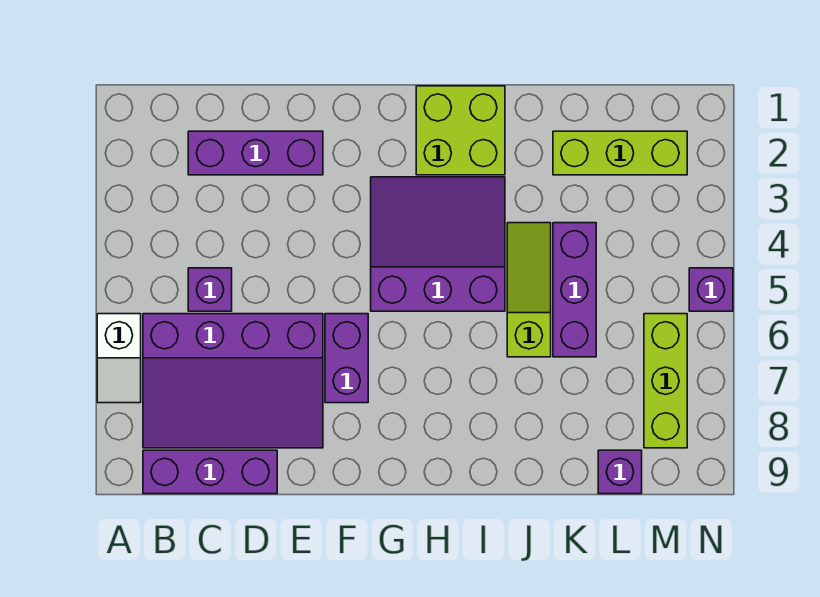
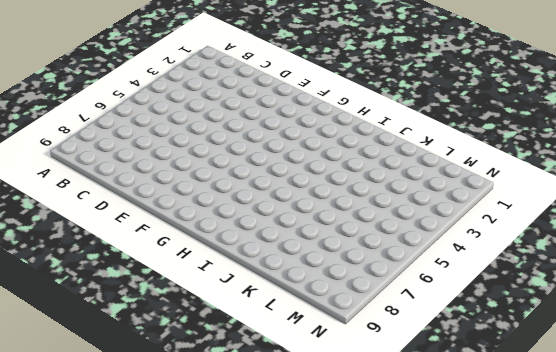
none -> white slope A6:A7 level 1 top 6
none -> purple slope B6:E8 level 1 top 6
none -> purple brick B9:D9 level 1

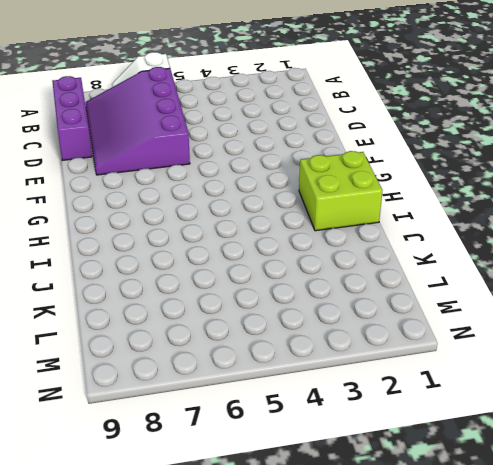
none -> purple brick C2:E2 level 1
none -> purple brick C5 level 1
none -> purple brick F6:F7 level 1

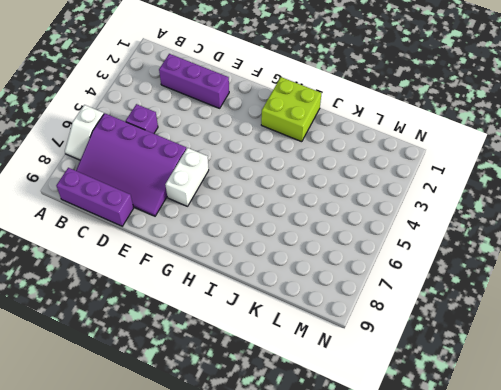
white brick F6:F7 level 1 -> purple brick F6:F7 level 1
none -> purple slope G3:I5 level 1 top 5
none -> lime slope J4:J6 level 1 top 6
none -> lime brick K2:M2 level 1

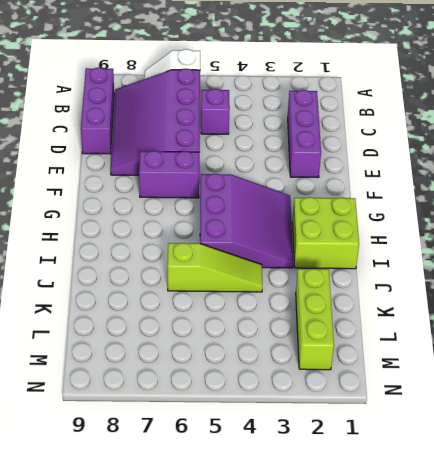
none -> purple brick K4:K6 level 1
none -> purple brick L9 level 1
none -> lime brick M6:M8 level 1

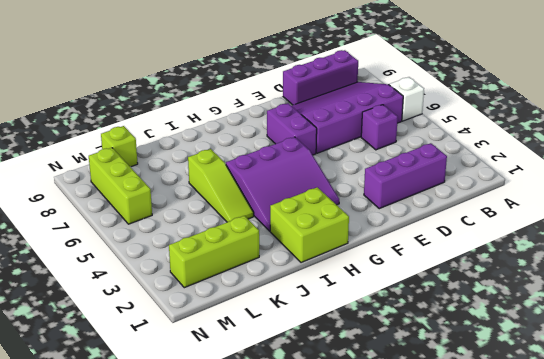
lime brick L9 level 1 -> purple brick L9 level 1
none -> purple brick K4:K6 level 1
none -> purple brick N5 level 1

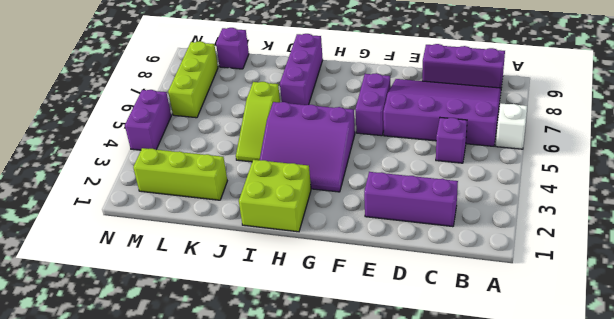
purple brick I7:I9 level 1 -> purple brick K4:K6 level 1
purple brick N4:N5 level 1 -> purple brick N5 level 1

